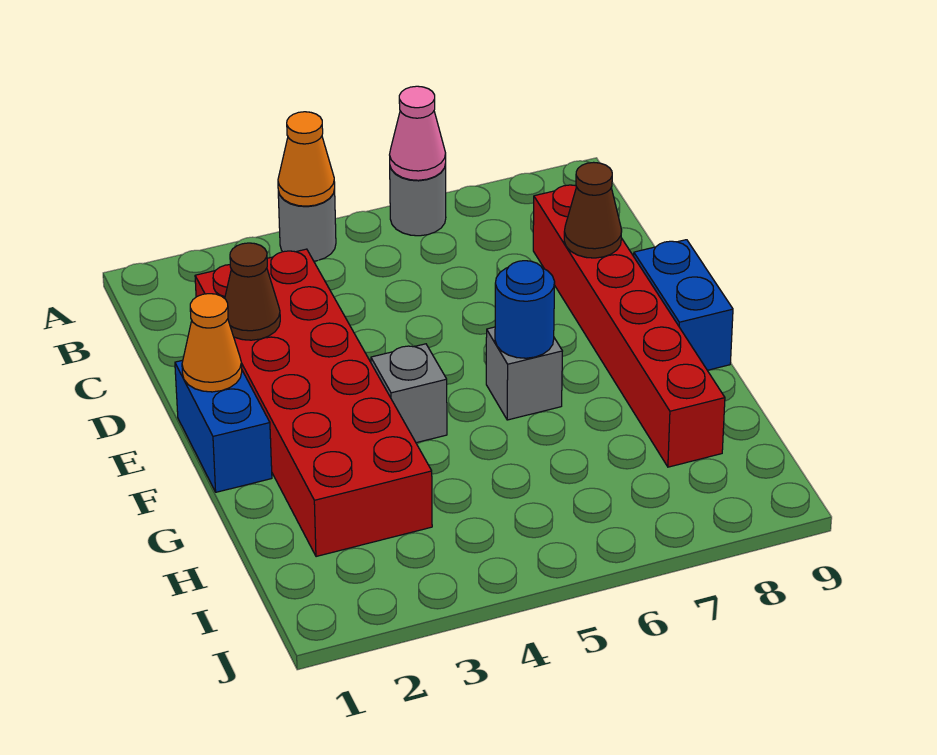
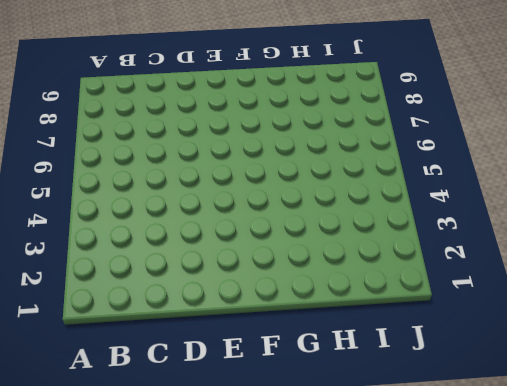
none -> grey round brick A4 level 1
none -> grey round brick A6 level 1
none -> red brick C2:H3 level 1

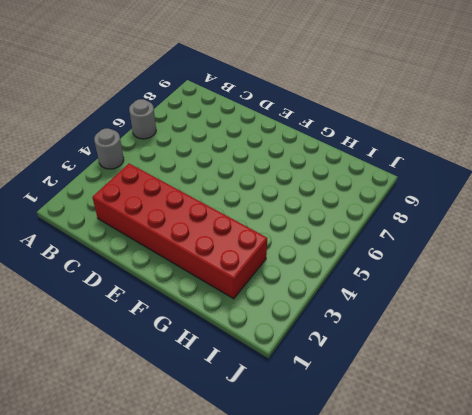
none -> red brick C8:H8 level 1
none -> blue brick E1:F1 level 1
none -> blue brick E9:F9 level 1

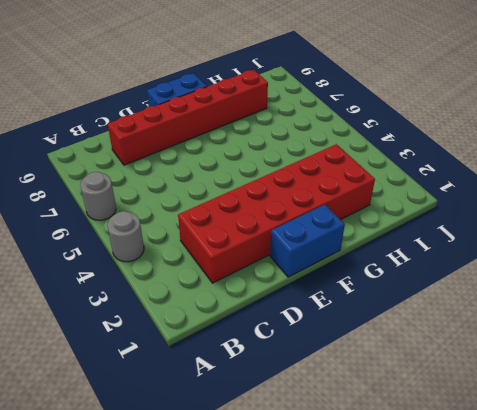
none -> grey brick F4 level 1
none -> grey brick F6 level 1
none -> orange cone A4 level 2

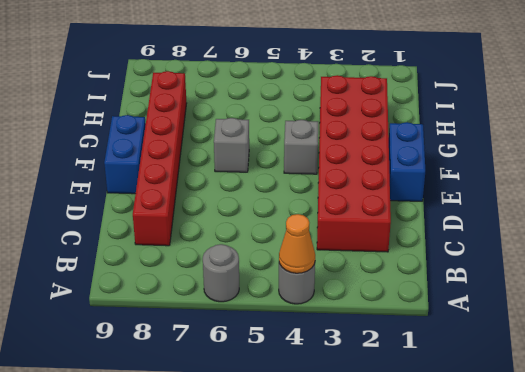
none -> pink cone A6 level 2
none -> brown cone D2 level 2
none -> brown cone D8 level 2

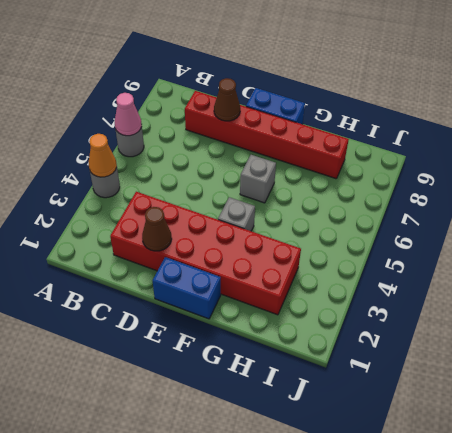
none -> orange cone E1 level 2
none -> blue round brick F6 level 2

